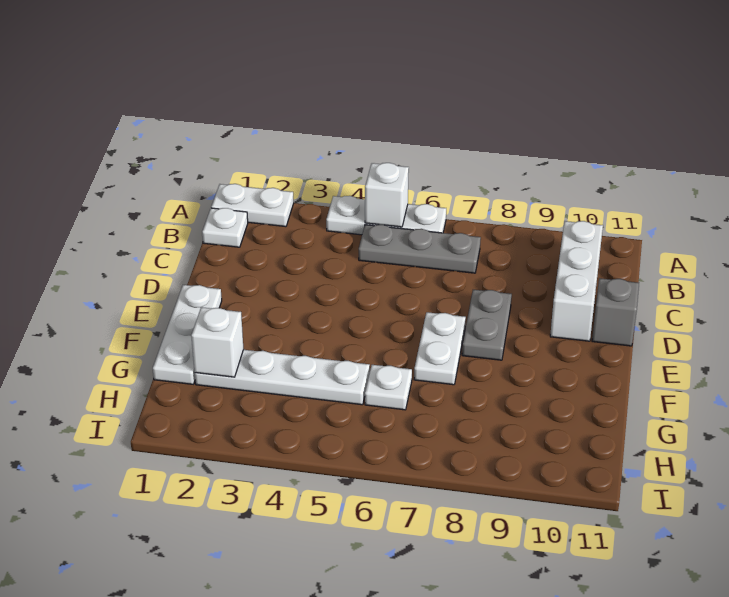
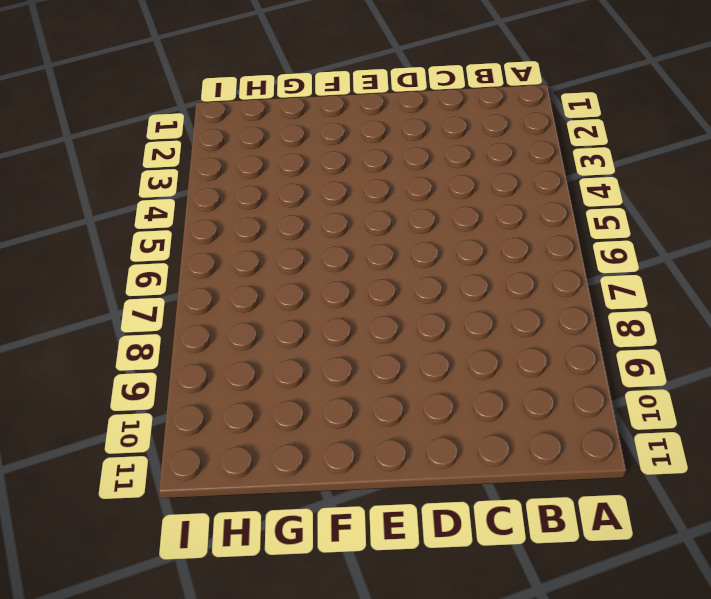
none -> white plate A1:A2 level 1
none -> white plate A4:A6 level 1
none -> white plate B1 level 1

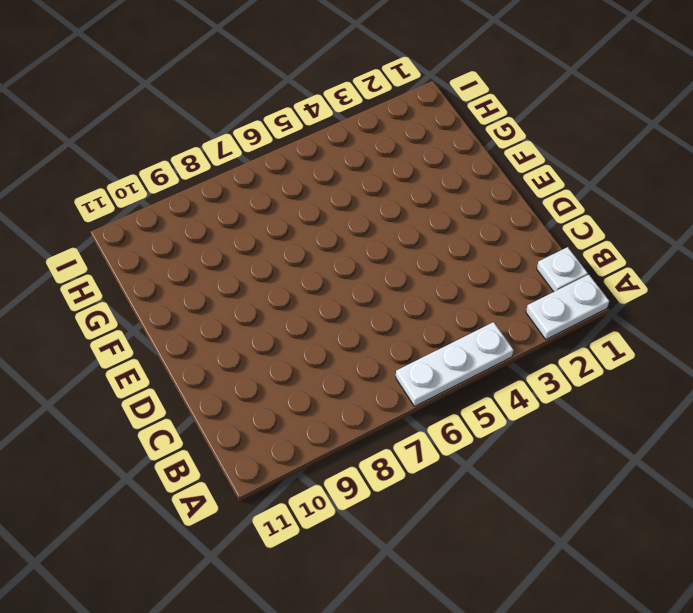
none -> grey plate B5:B7 level 1
none -> white brick B10:D10 level 1
none -> grey plate D8:E8 level 1

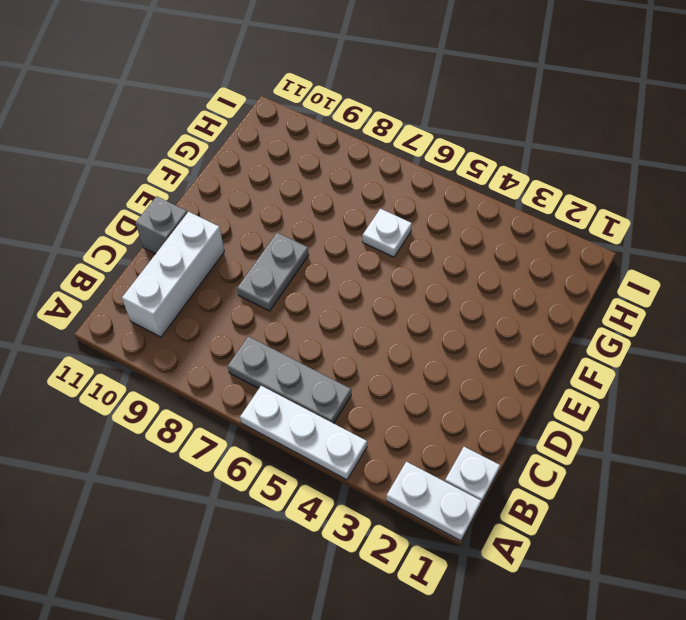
none -> white plate E1:G1 level 1
none -> white plate E7:F7 level 1
none -> white plate G2:G5 level 1

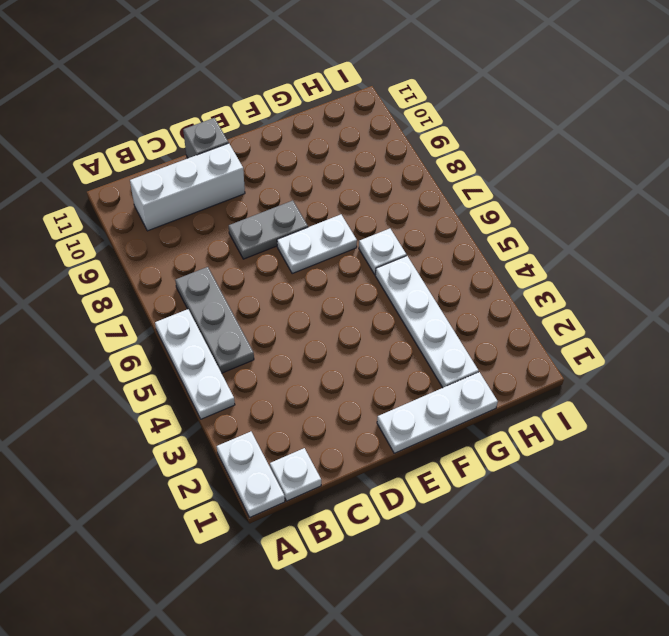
none -> white brick A5 level 2
none -> white brick G2 level 2

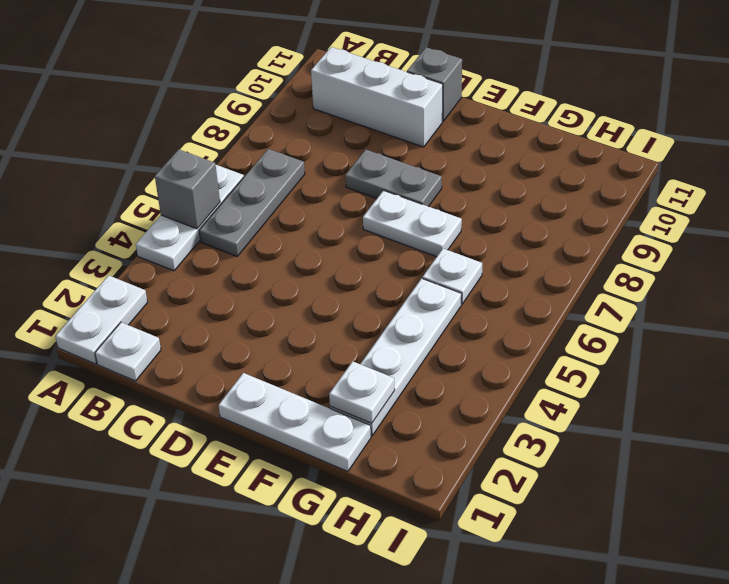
grey brick A5 level 2 -> white brick A5 level 2
white plate G2 level 2 -> white brick G2 level 2

